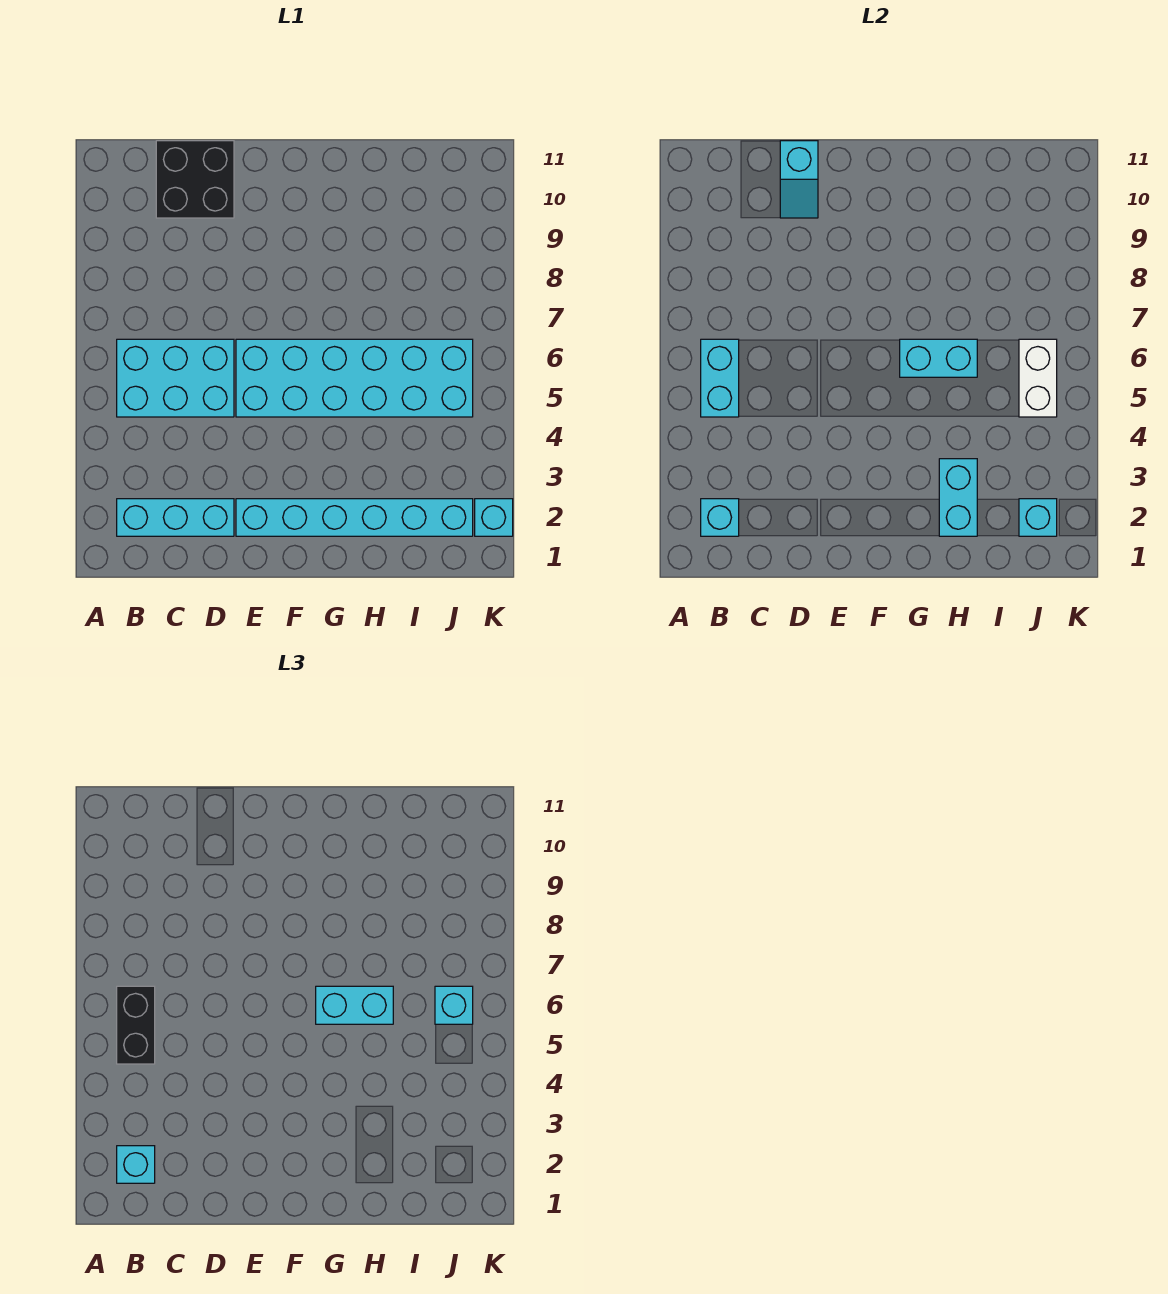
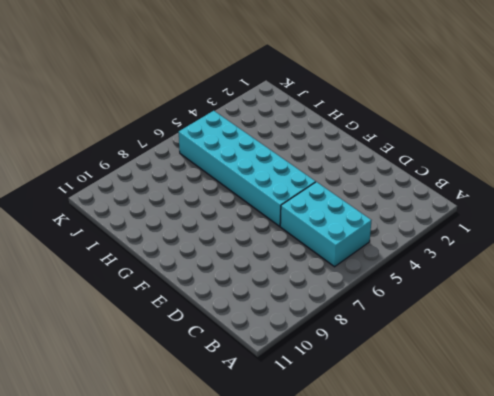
none -> cyan brick B2:D2 level 1
none -> black brick C10:D11 level 1
none -> cyan brick E2:J2 level 1

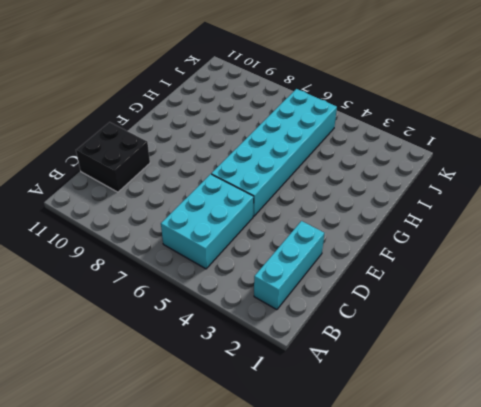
none -> cyan brick E2:J2 level 1
none -> cyan brick K2 level 1
none -> cyan brick B2 level 2

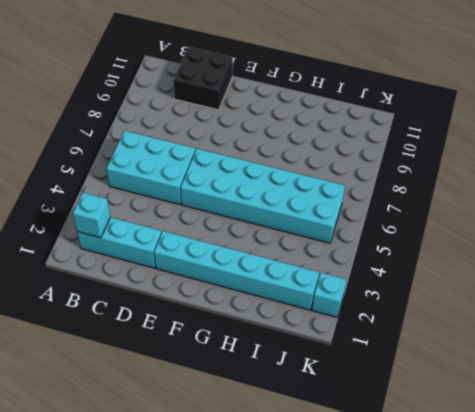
none -> cyan brick B5:B6 level 2
none -> cyan slope D10:D11 level 2 top 11
none -> cyan brick G6:H6 level 2

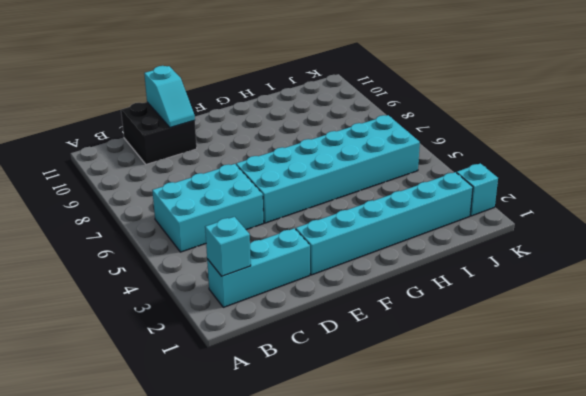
none -> cyan brick B5:B6 level 2
none -> cyan brick G6:H6 level 2
none -> cyan brick H2:H3 level 2

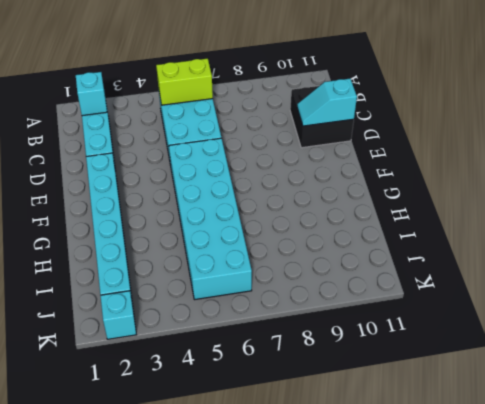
lime brick B5:B6 level 2 -> cyan brick B5:B6 level 2
none -> cyan brick G6:H6 level 2
none -> cyan brick H2:H3 level 2
none -> cyan brick J2 level 2

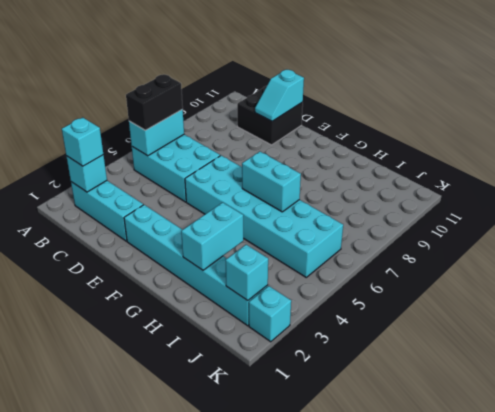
none -> white brick J5:J6 level 2
none -> cyan brick G6:H6 level 3
none -> cyan brick J6 level 3

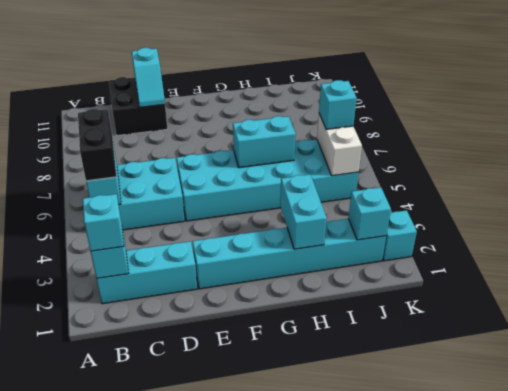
none -> cyan brick G6:H6 level 3

